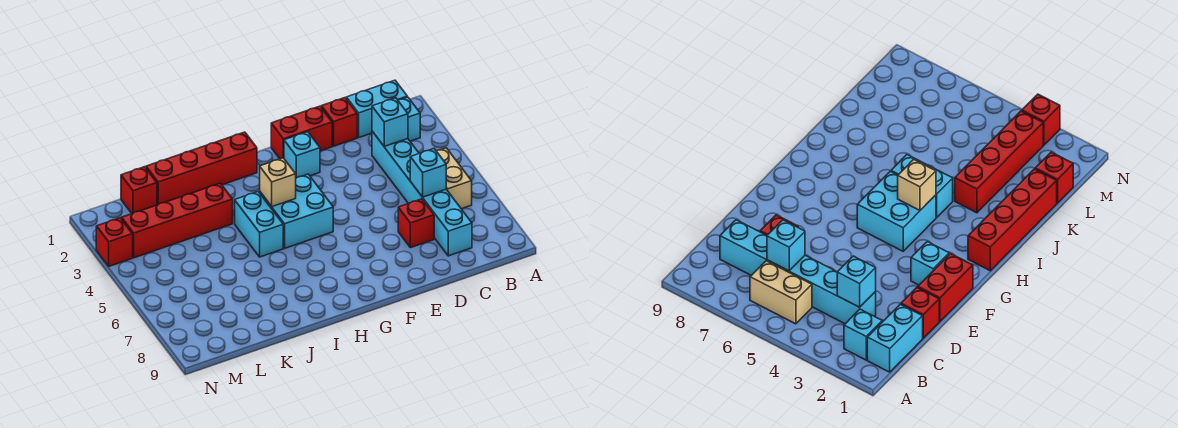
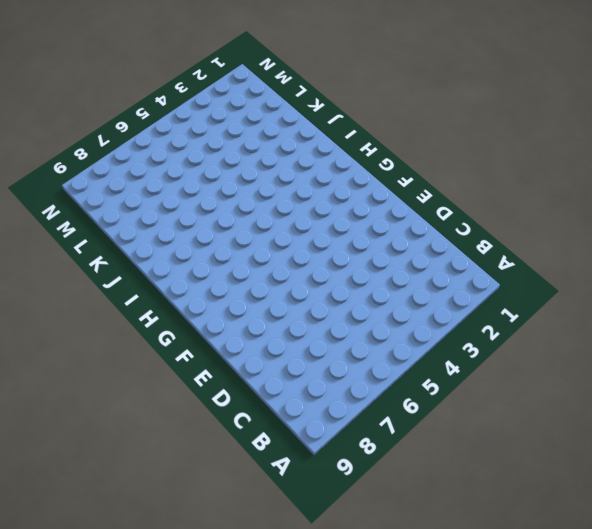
none -> cyan brick B1:C1 level 1
none -> cyan brick B2 level 1
none -> tan brick B5:B6 level 1

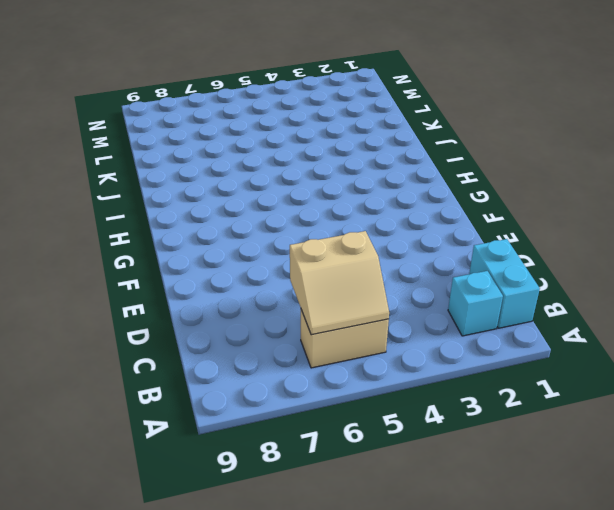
tan slope B5:C6 level 2 top C -> cyan brick C6 level 2
none -> cyan brick C3:C8 level 1
none -> red brick D1 level 1
none -> red brick D7 level 1

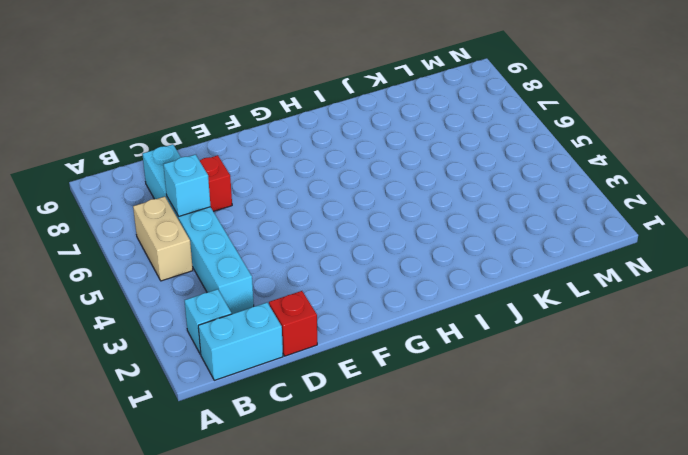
none -> red brick E1:F1 level 1
none -> cyan brick F2 level 1
none -> cyan brick G4:H5 level 1

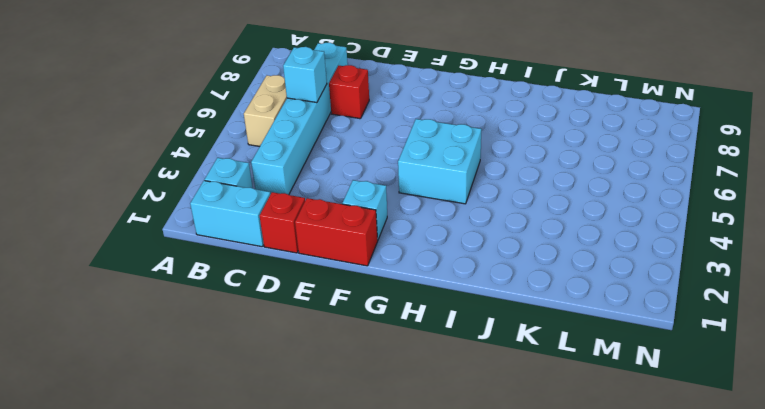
none -> red brick H1:K1 level 1
none -> cyan brick I4:I5 level 1
none -> red brick J3:M3 level 1

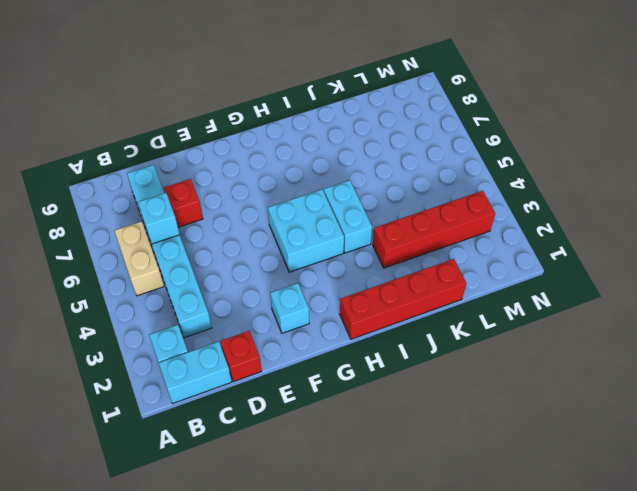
none -> red brick E1:F1 level 1
none -> red brick L1 level 1
none -> red brick N3 level 1

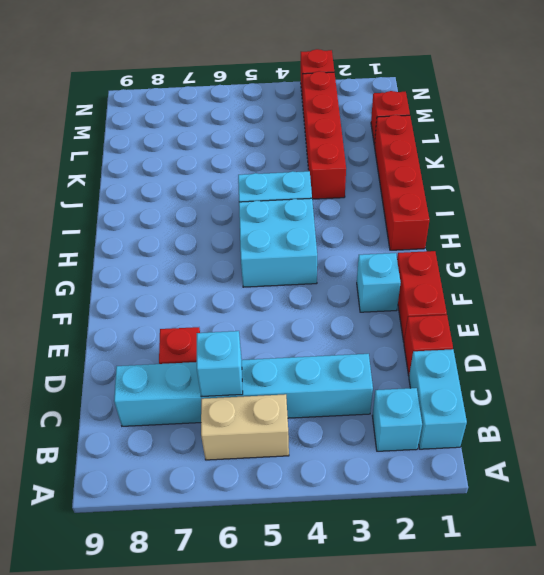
none -> cyan brick C3 level 2
none -> tan brick H4 level 2

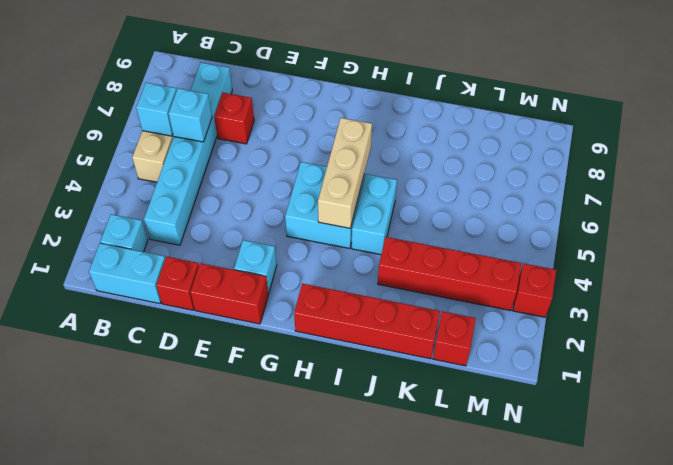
cyan brick B6 level 2 -> cyan brick C3 level 2
tan brick H4:H6 level 2 -> tan brick H4 level 2

